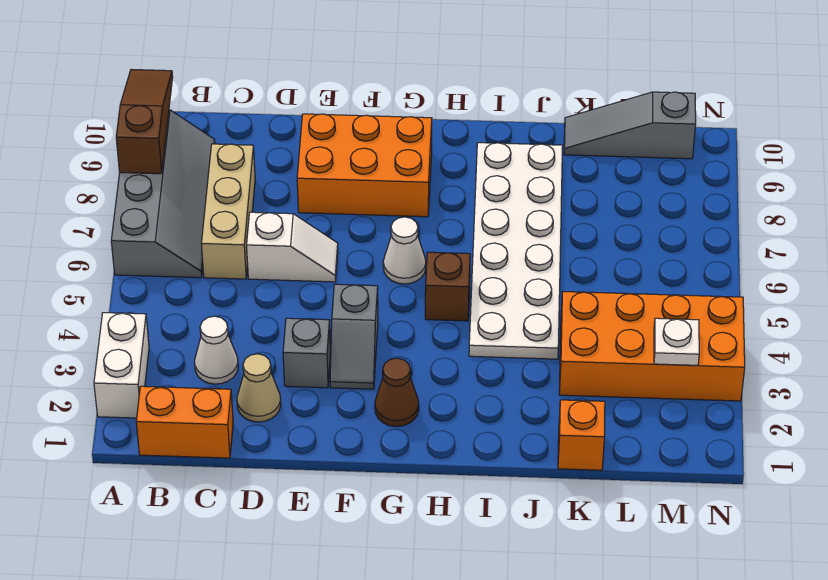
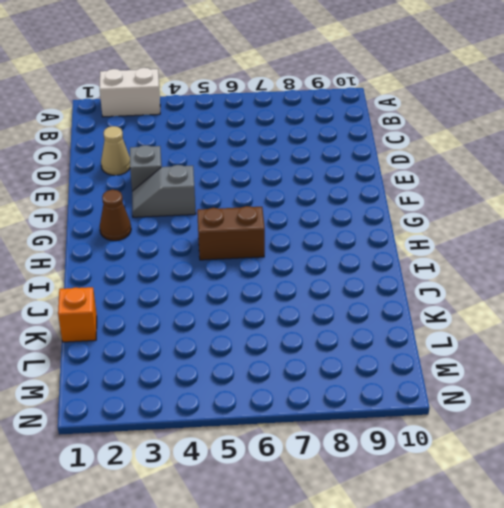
brown brick H5:H6 level 1 -> brown brick H5 level 1
none -> grey slope A6:B9 level 1 top A
none -> orange brick B1:C1 level 1
none -> white cone C3 level 1

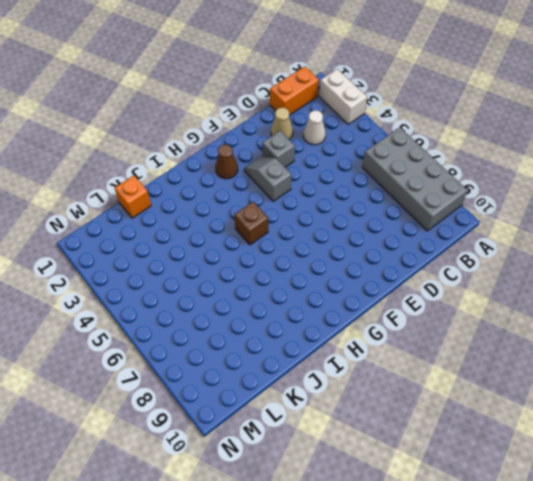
grey brick A6:B9 level 1 -> grey slope A6:B9 level 1 top A
none -> tan brick C6:C8 level 1
none -> white slope D6:E6 level 1 top D
none -> orange brick E8:G9 level 1

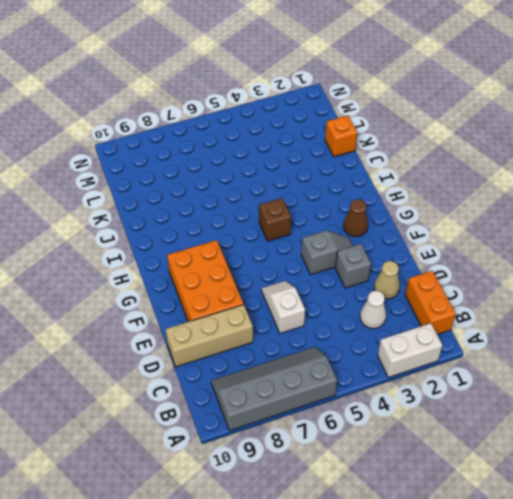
tan brick D8:D10 level 1 -> tan brick C6:C8 level 1
none -> white cone G6 level 1
none -> white plate I4:J9 level 1
none -> orange brick K3:N4 level 1

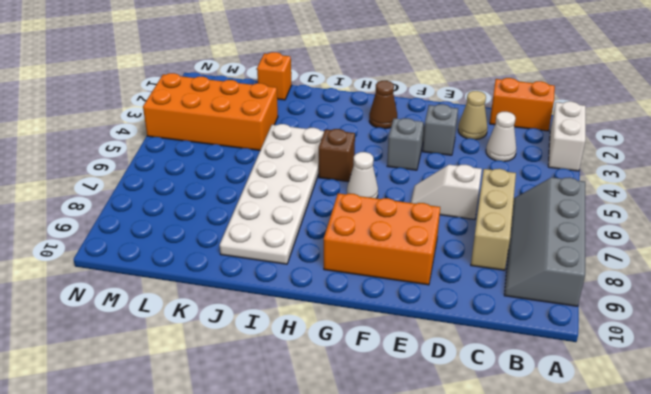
none -> grey slope K10:M10 level 1 top M
none -> brown slope A8:A10 level 2 top 8
none -> white plate M3 level 2

